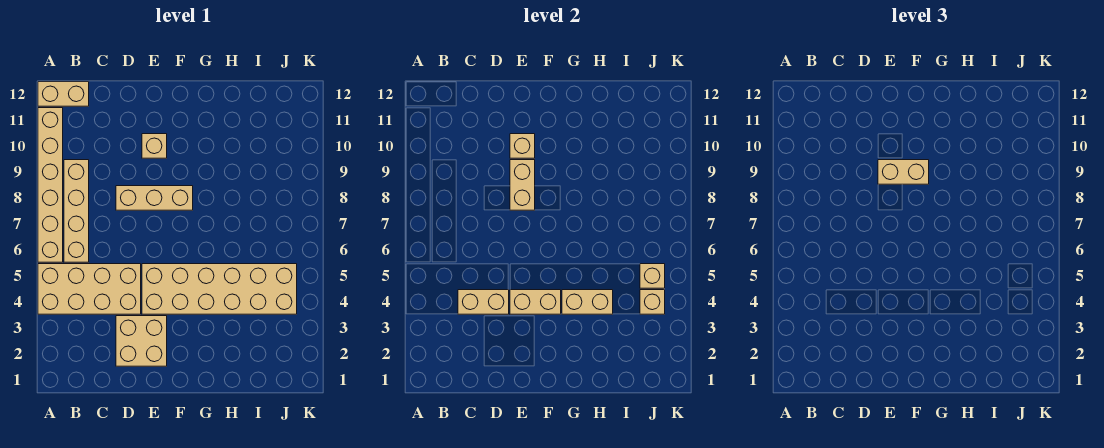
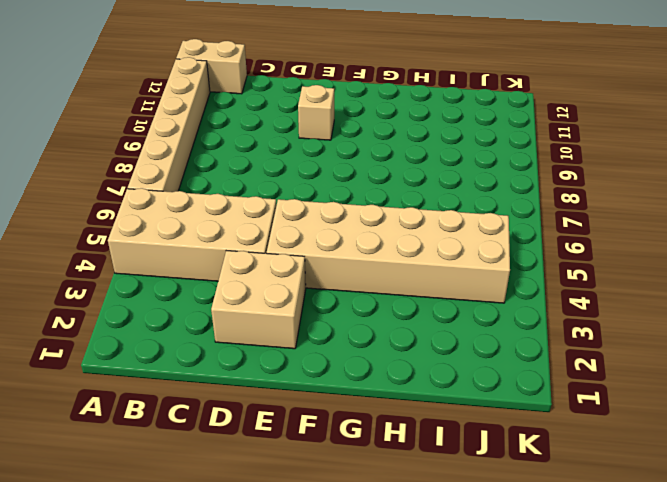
none -> tan brick B6:B9 level 1
none -> tan brick D8:F8 level 1
none -> tan brick C4:D4 level 2

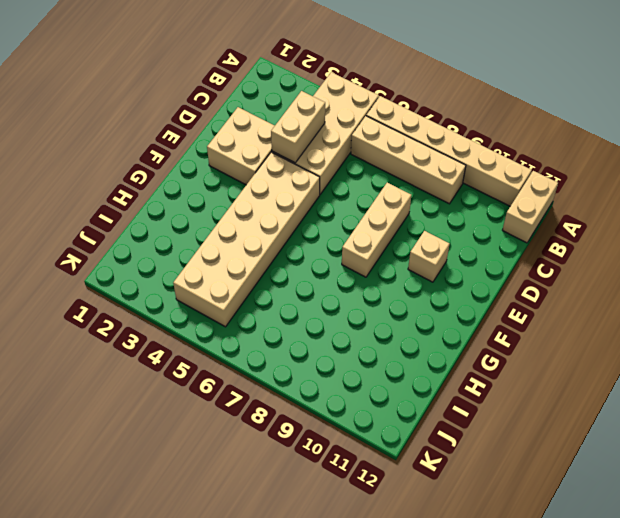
none -> tan brick E4:F4 level 2
none -> tan brick E8:E9 level 2
none -> tan brick E10 level 2

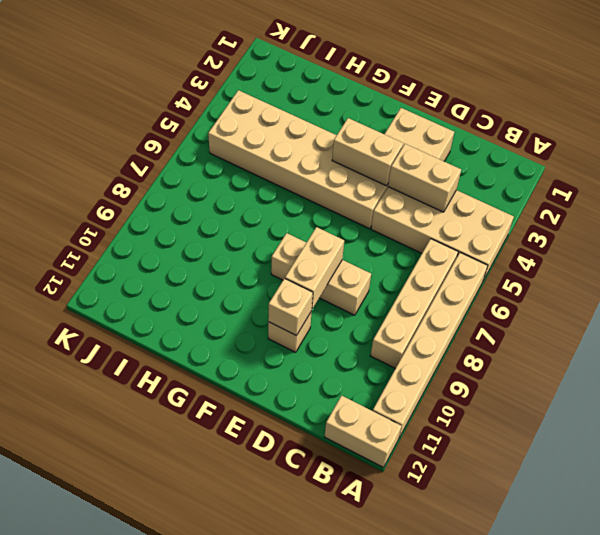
none -> tan brick G4:H4 level 2
none -> tan brick J4 level 2
none -> tan brick J5 level 2

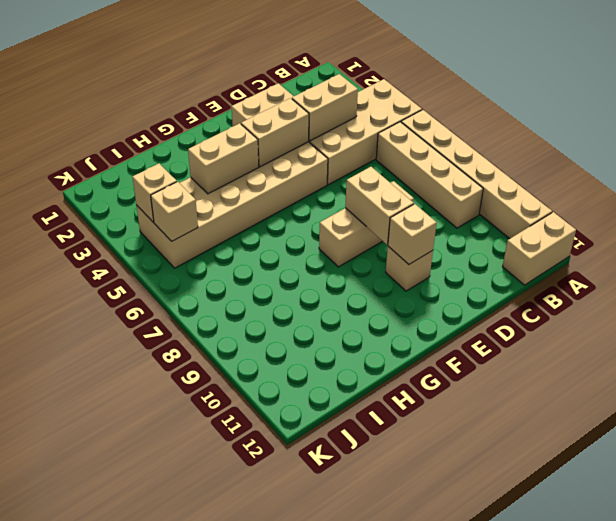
none -> tan brick E9:F9 level 3

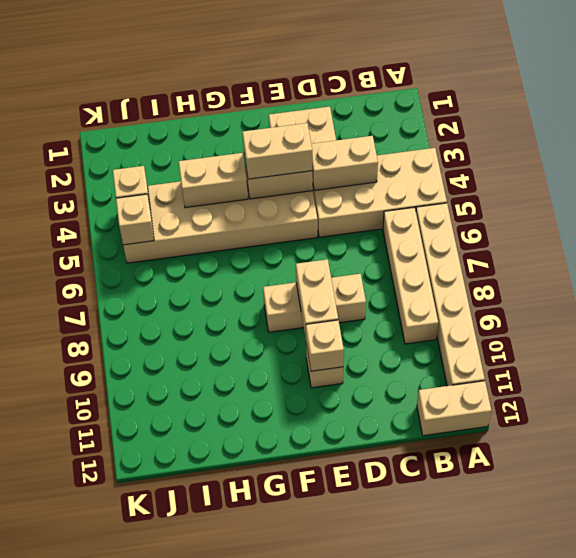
tan brick E4:F4 level 3 -> tan brick E9:F9 level 3

